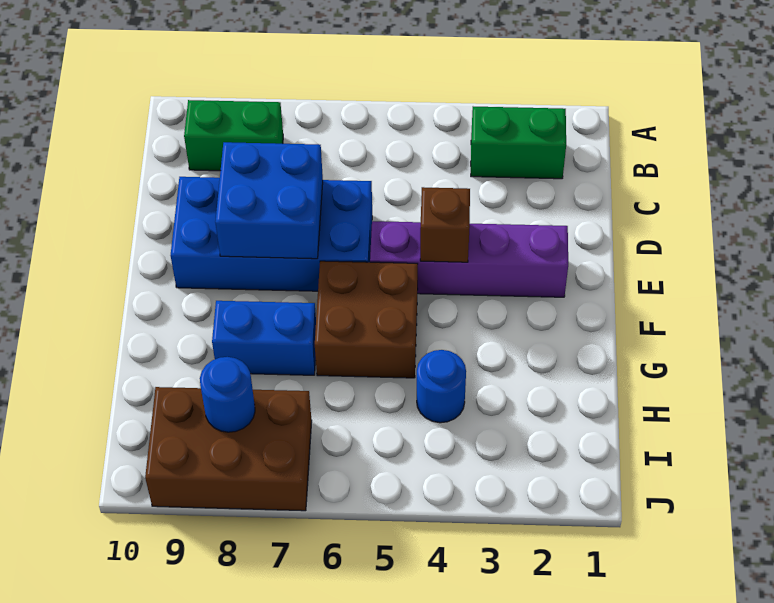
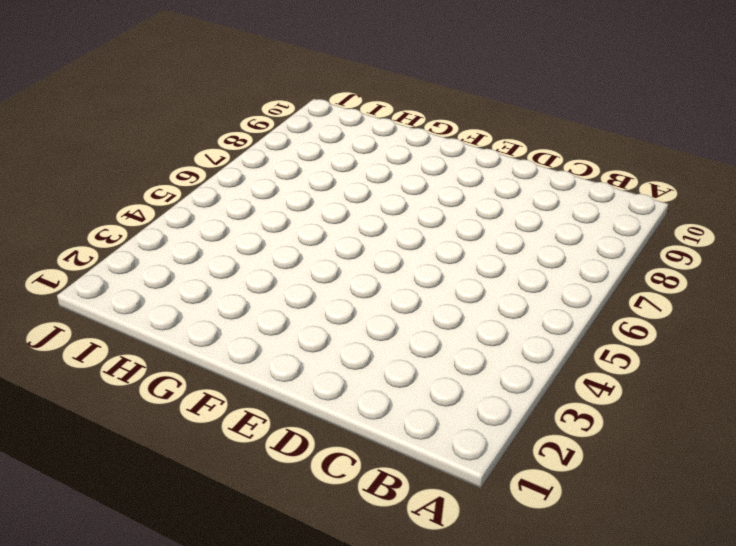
none -> green brick B2:B3 level 1
none -> green brick B8:B9 level 1

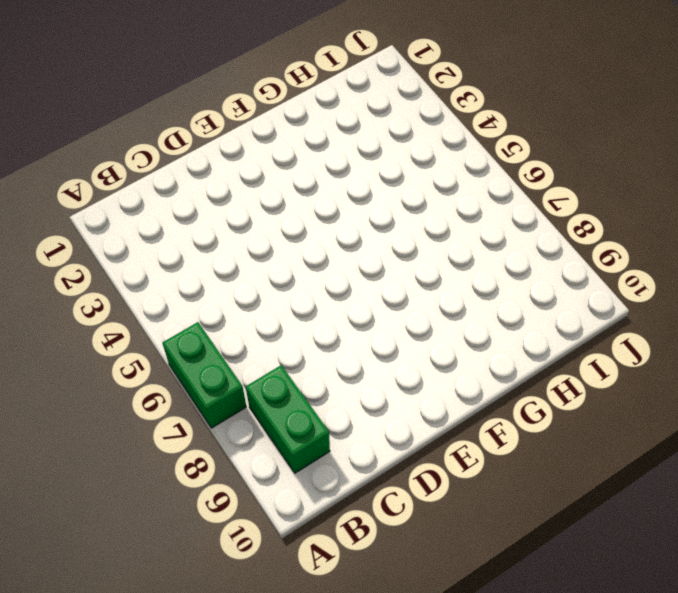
green brick A6:A7 level 1 -> green brick B2:B3 level 1
none -> blue brick D6:E9 level 1
none -> purple brick E2:E5 level 1

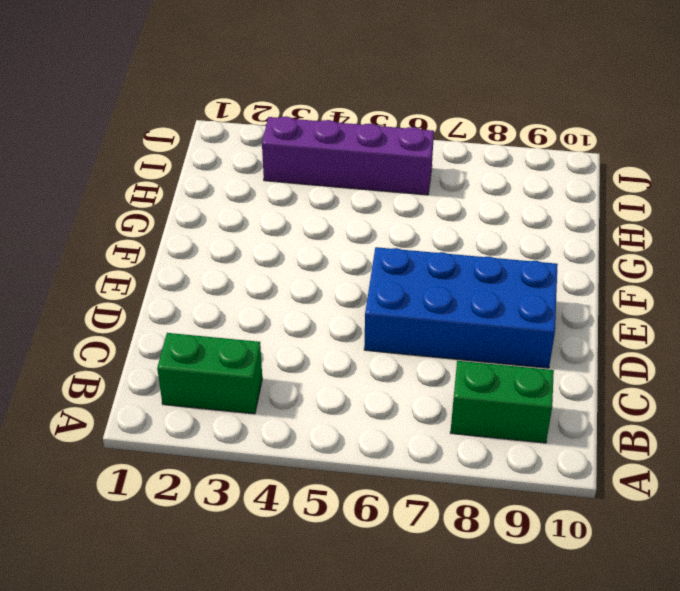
purple brick I3:I6 level 1 -> purple brick E2:E5 level 1
none -> brown brick F5:G6 level 1
none -> blue brick G7:G8 level 1

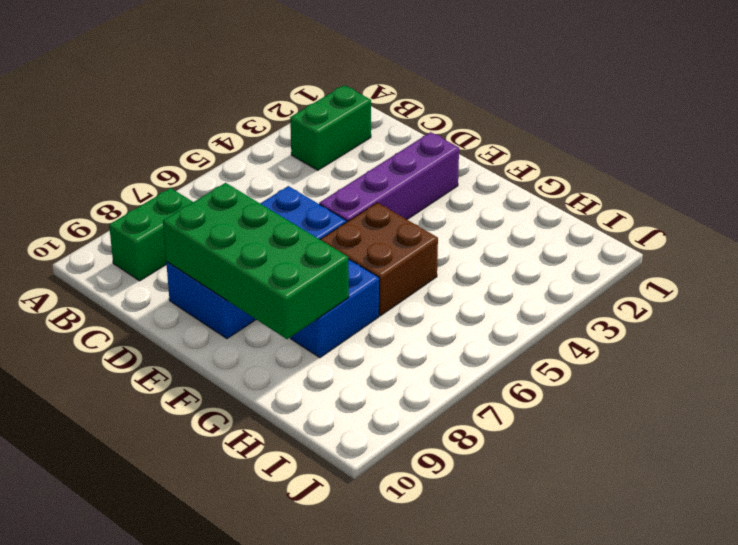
green brick D8:G9 level 2 -> blue brick D7:E8 level 2
none -> blue round brick H4 level 1
none -> brown brick I7:J9 level 1

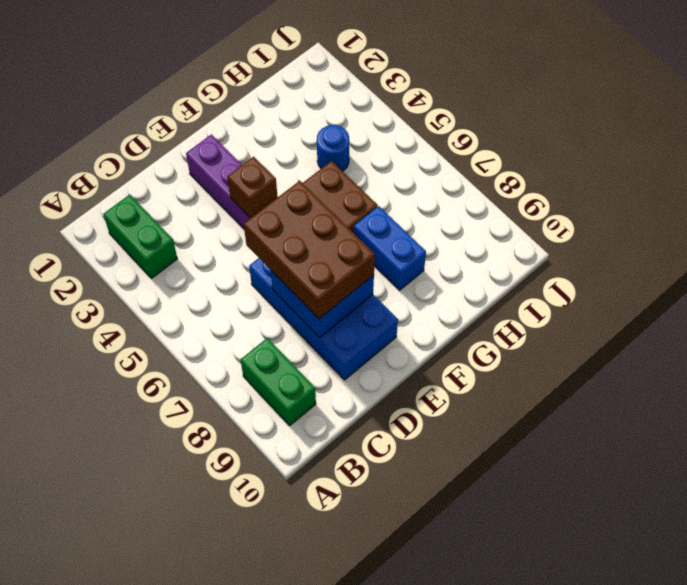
brown brick D6:E8 level 3 -> brown brick I7:J9 level 1
none -> blue round brick I8 level 2

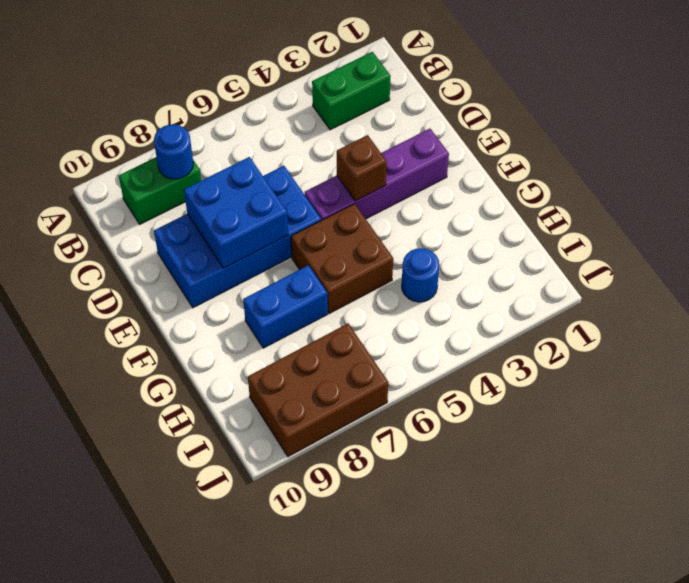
blue round brick B8 level 2 -> blue round brick I8 level 2

